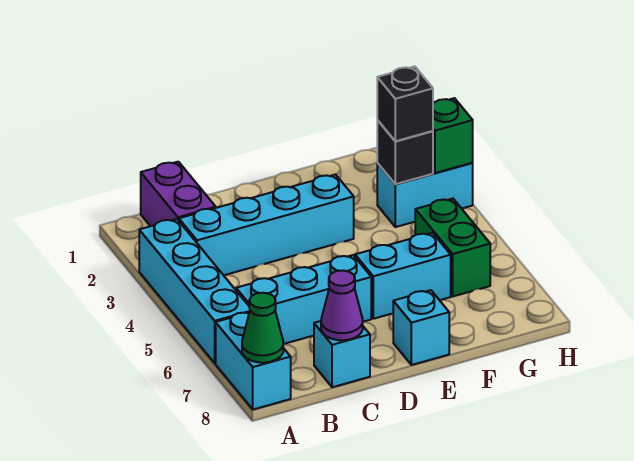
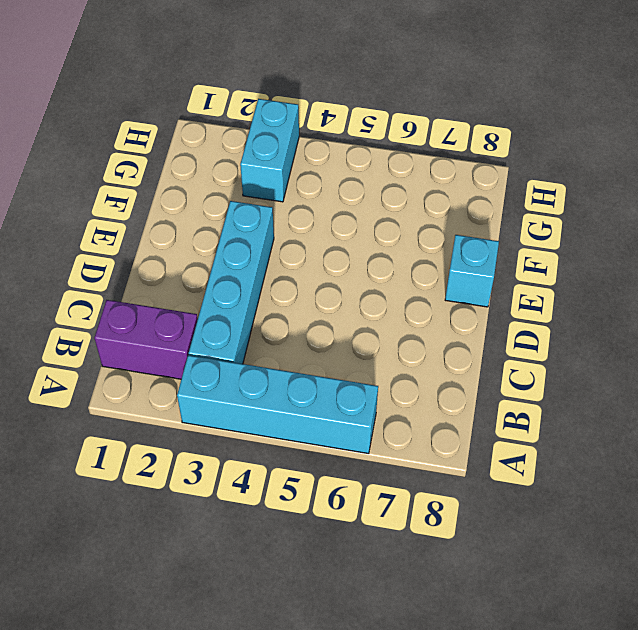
none -> cyan brick A7:A8 level 1
none -> cyan brick B6:D6 level 1
none -> cyan brick C8 level 1

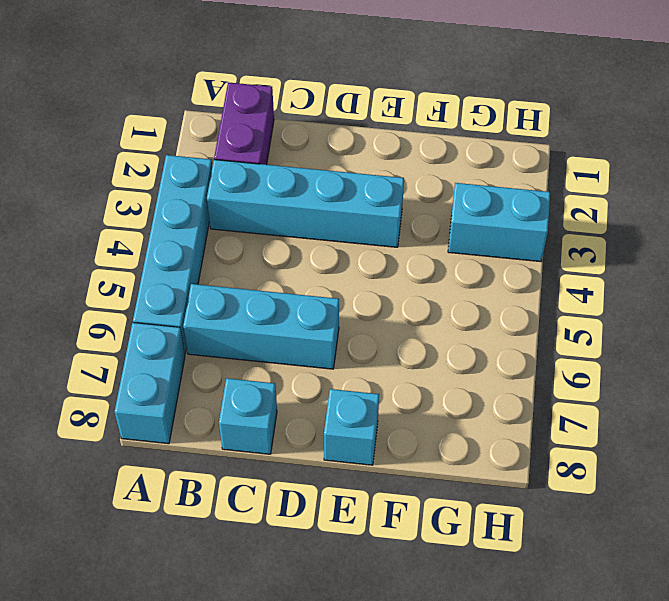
none -> cyan brick E6:F6 level 1
none -> green brick G5:G6 level 1
none -> green cone A8 level 2

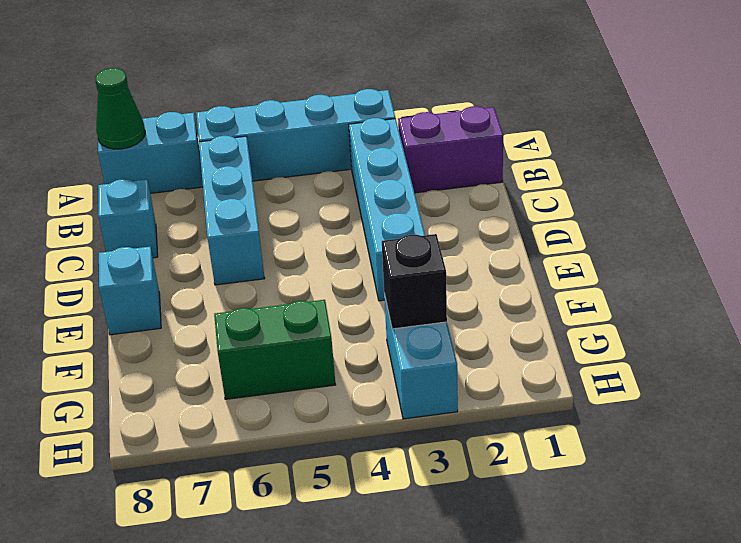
none -> cyan brick E6:F6 level 1
none -> purple cone C8 level 2
none -> green brick H3 level 2

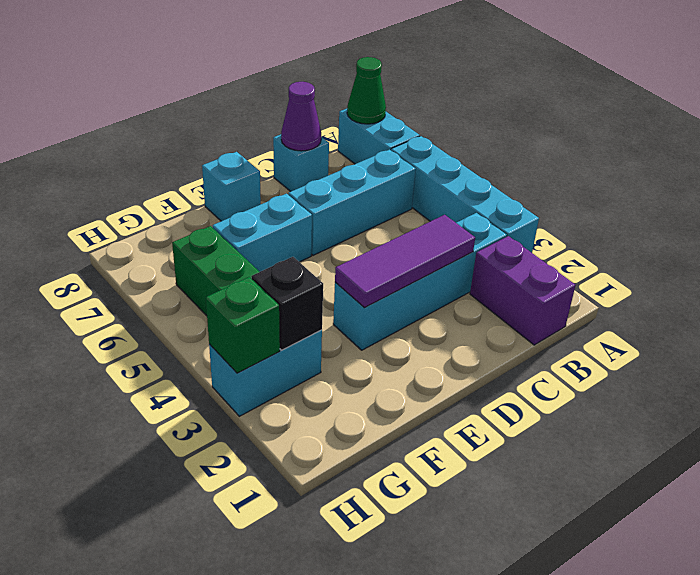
purple tile C3:E3 level 2 -> none
none -> black brick G3 level 3

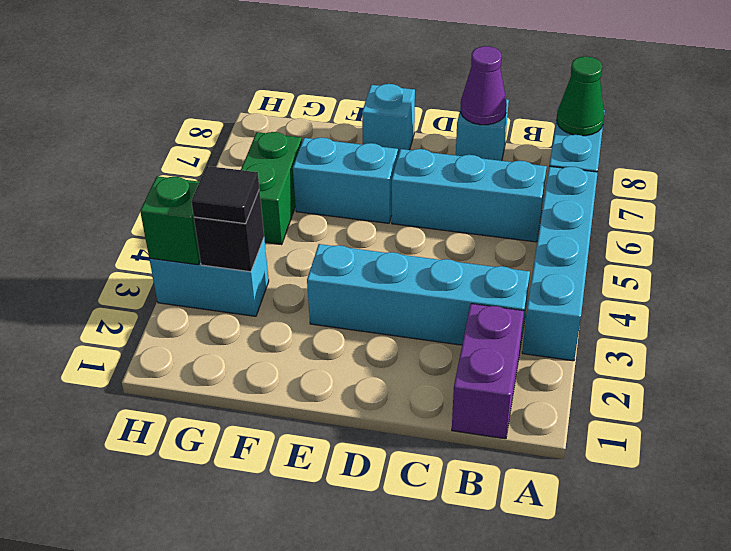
black tile G3 level 3 -> black brick G3 level 3

